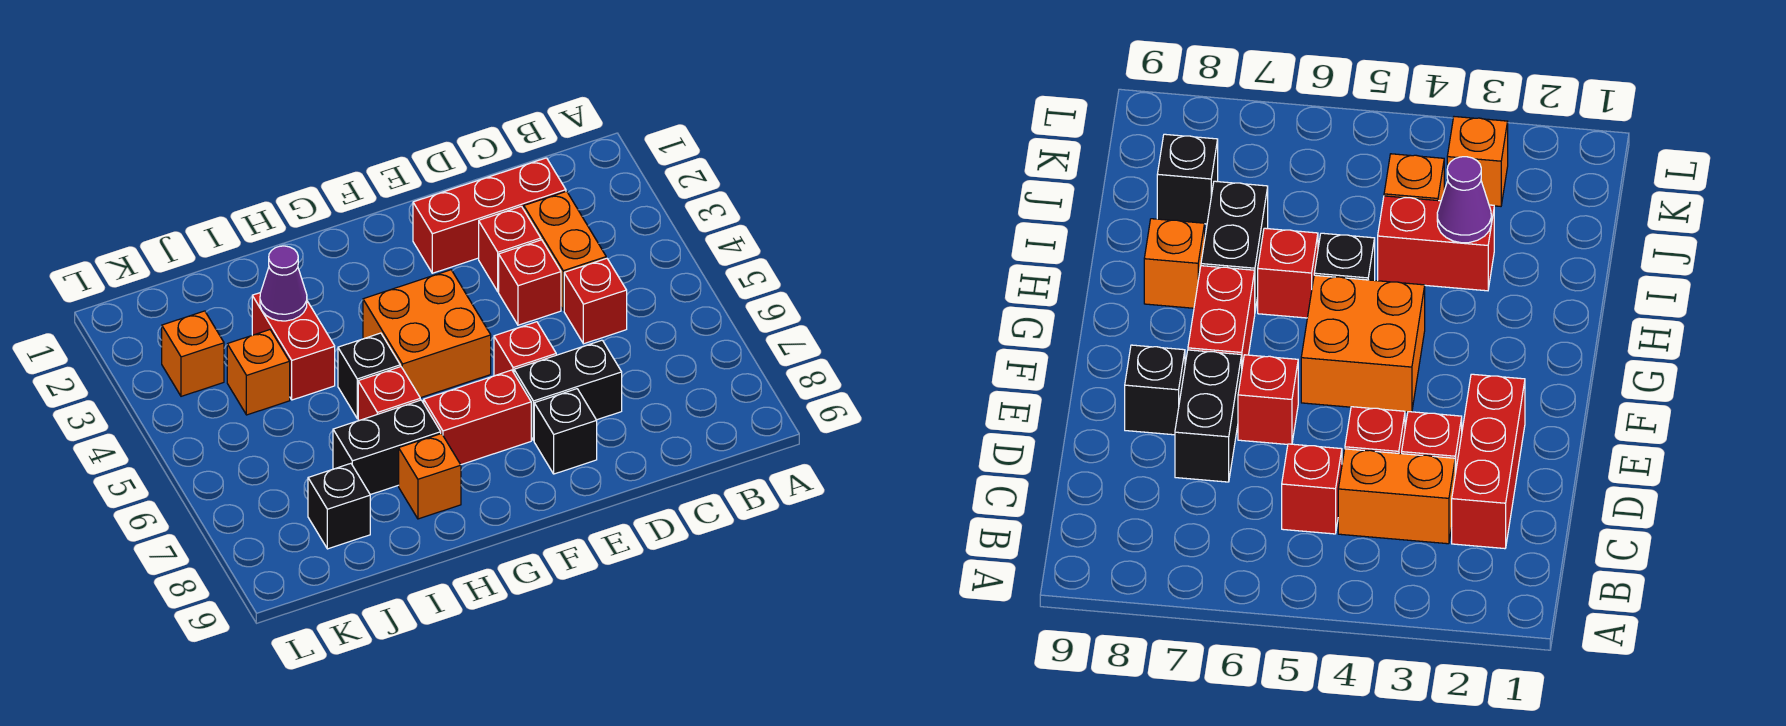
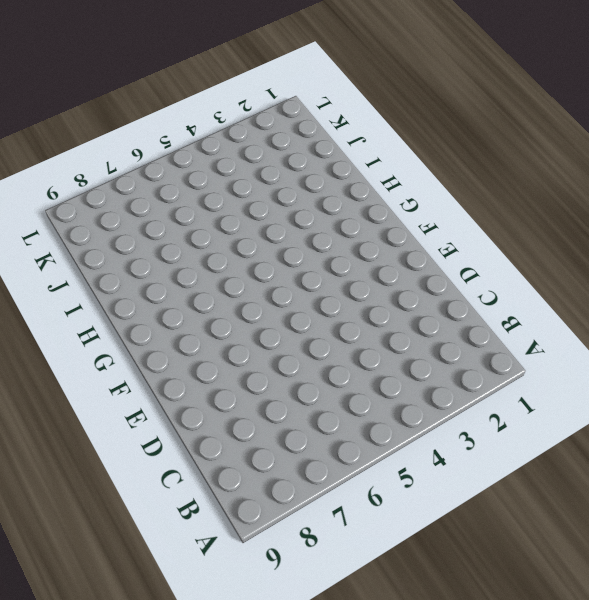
none -> red brick C2:E2 level 1
none -> orange brick C3:C4 level 1
none -> red brick C5 level 1

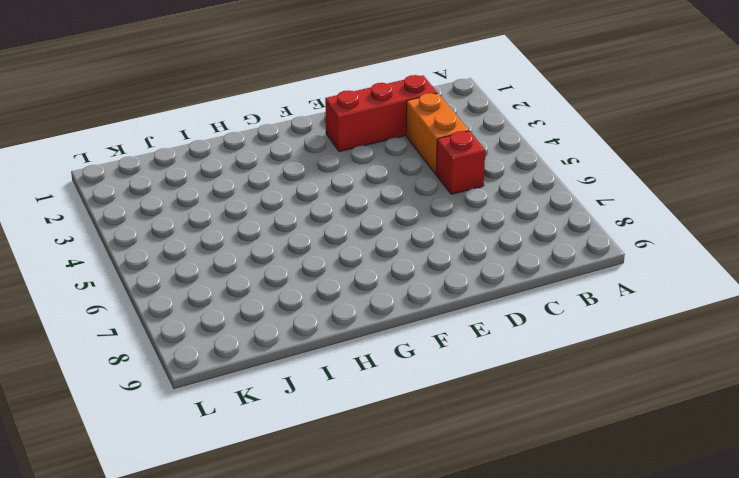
none -> red brick D3 level 1
none -> red brick D4 level 1
none -> black brick D7:E7 level 1

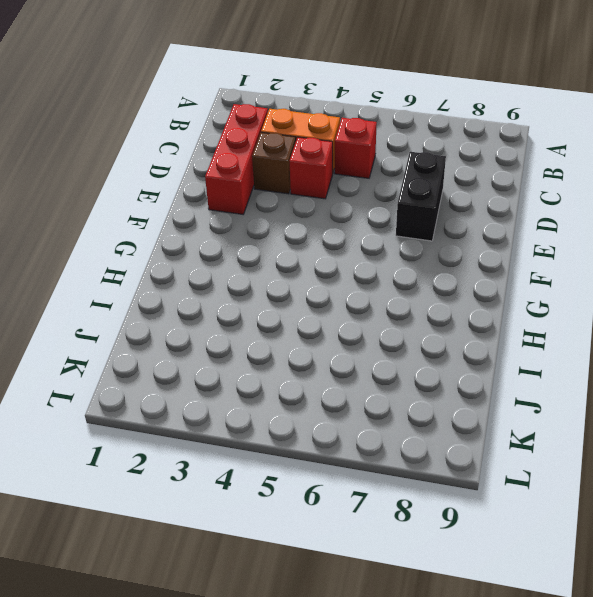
brown brick D3 level 1 -> red brick D3 level 1
none -> red brick E6 level 1
none -> black brick E8 level 1
none -> orange brick F4:G5 level 1

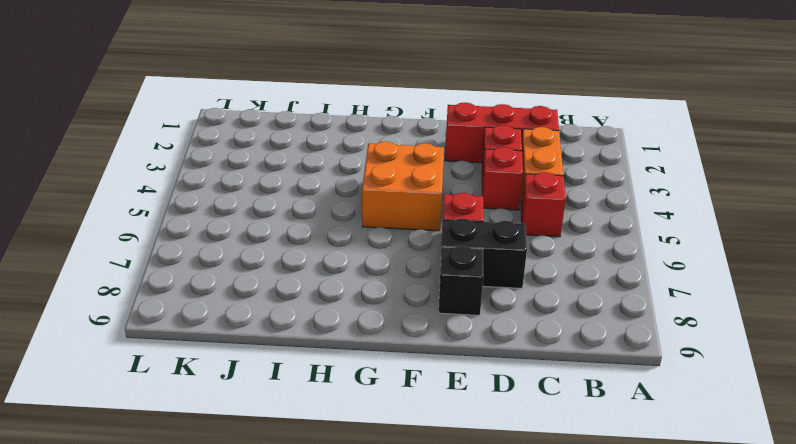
none -> red brick F7:G7 level 1
none -> black brick H5 level 1
none -> red brick H6 level 1

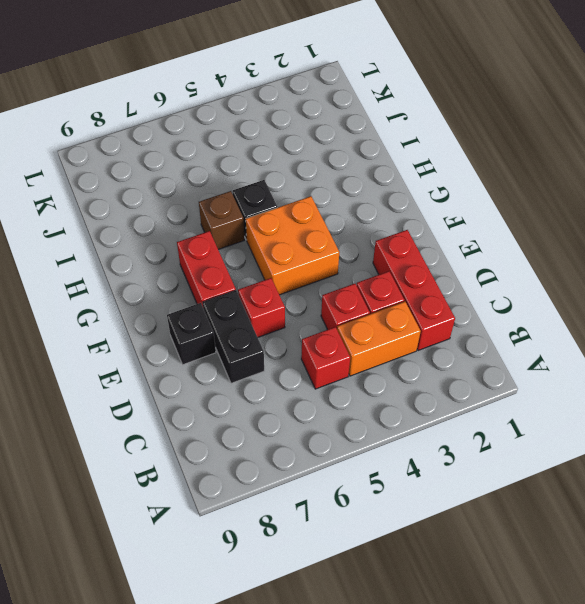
brown brick H6 level 1 -> red brick H6 level 1
none -> black brick H7:I7 level 1
none -> orange brick H8 level 1
none -> red brick I3:I4 level 1

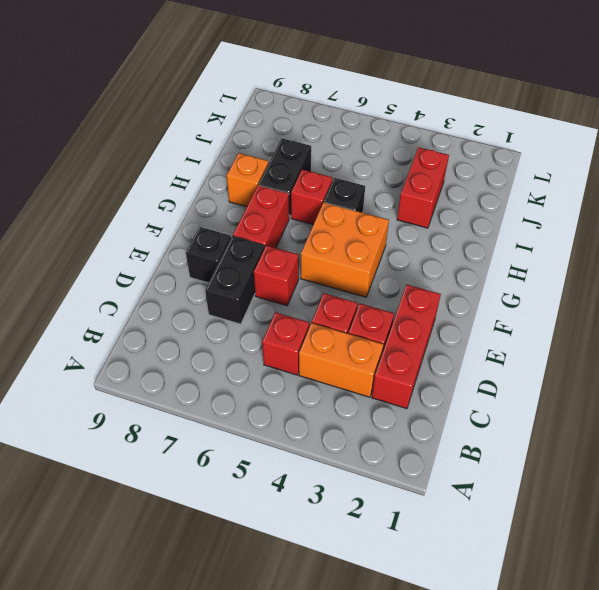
red brick I3:J3 level 1 -> red brick I3:I4 level 1
none -> orange brick J4 level 1
none -> black brick J8 level 1
none -> orange brick K3 level 1

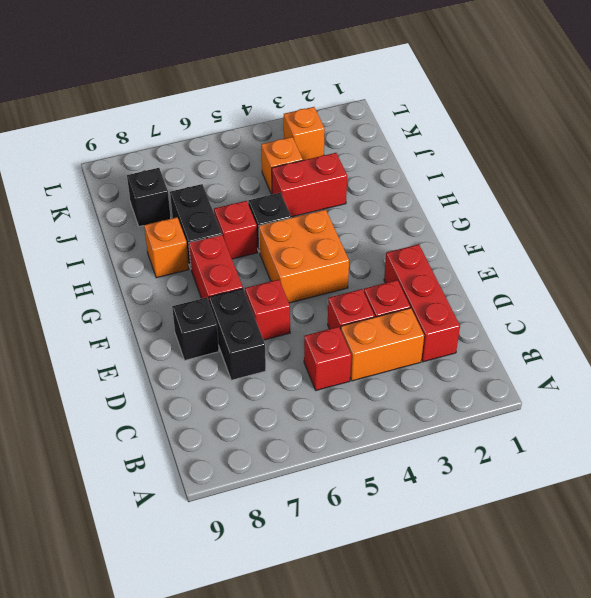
none -> purple cone I3 level 2

